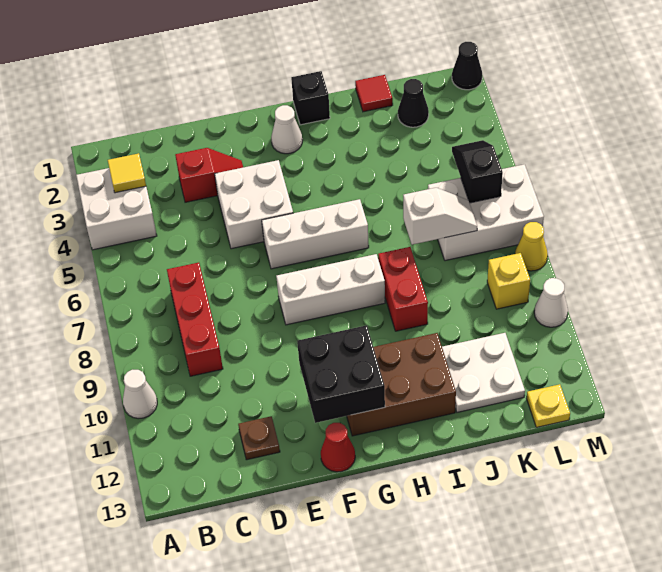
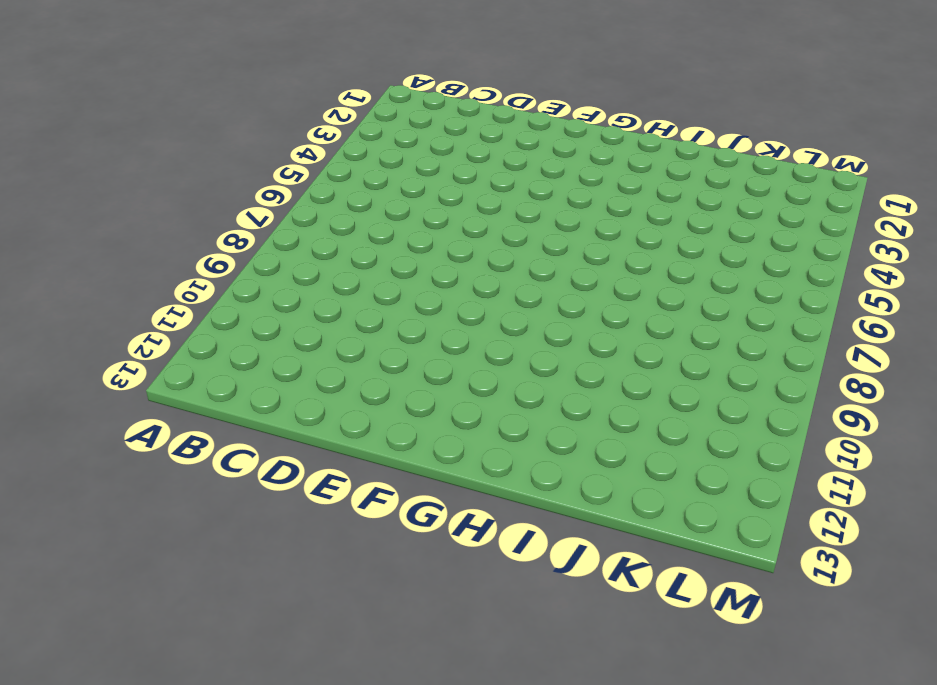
none -> white brick A3:B4 level 1
none -> white cone A10 level 1
none -> red brick C7:C9 level 1

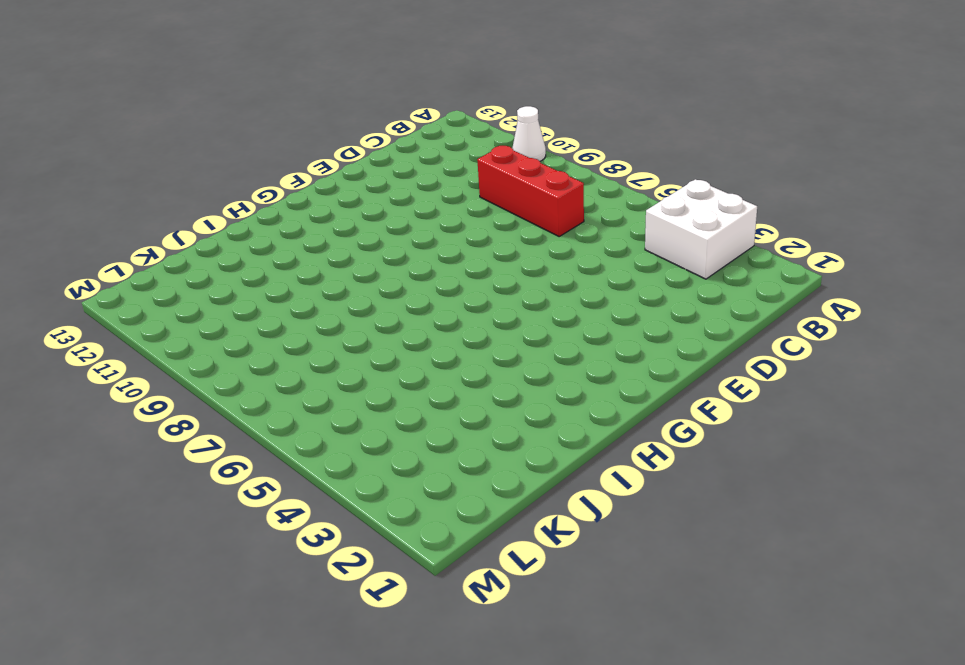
none -> red slope D3:E3 level 1 top D
none -> brown plate D12 level 1
none -> white brick E4:F5 level 1

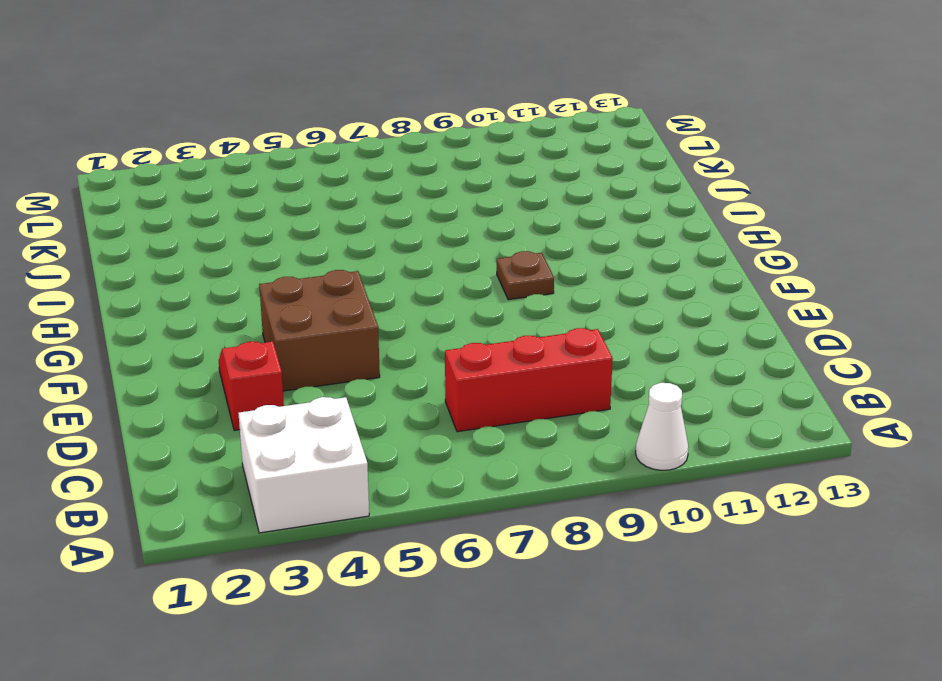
brown brick E4:F5 level 1 -> white brick E4:F5 level 1
brown plate G9 level 1 -> brown plate D12 level 1
none -> white brick F6:H6 level 1
none -> white brick F8:H8 level 1
none -> red cone F13 level 1

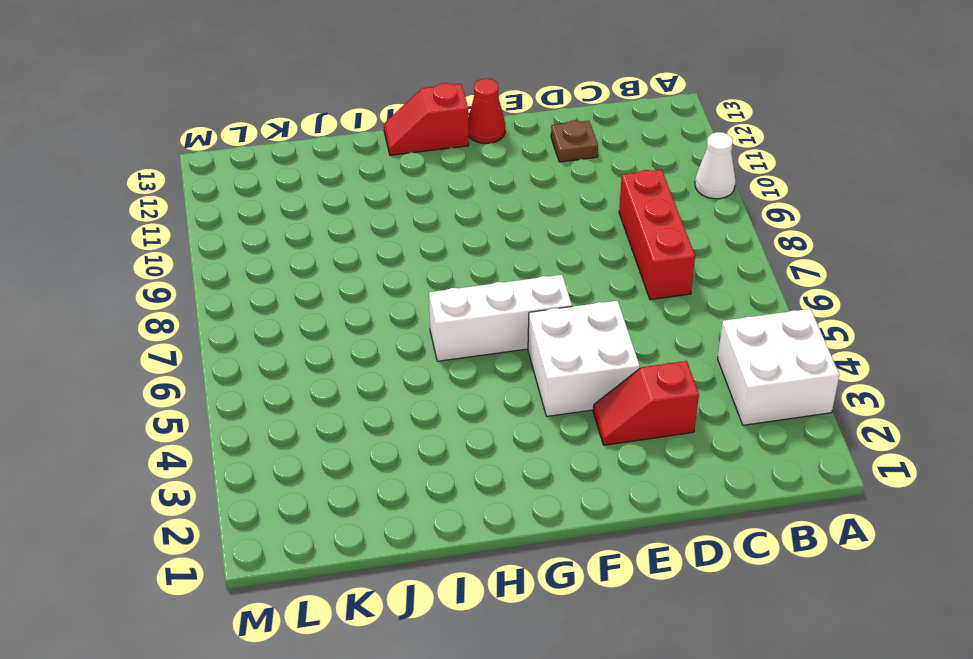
red slope G13:H13 level 1 top G -> none
none -> white brick F8:H8 level 1
none -> white cone G2 level 1
none -> brown brick G11:I12 level 1

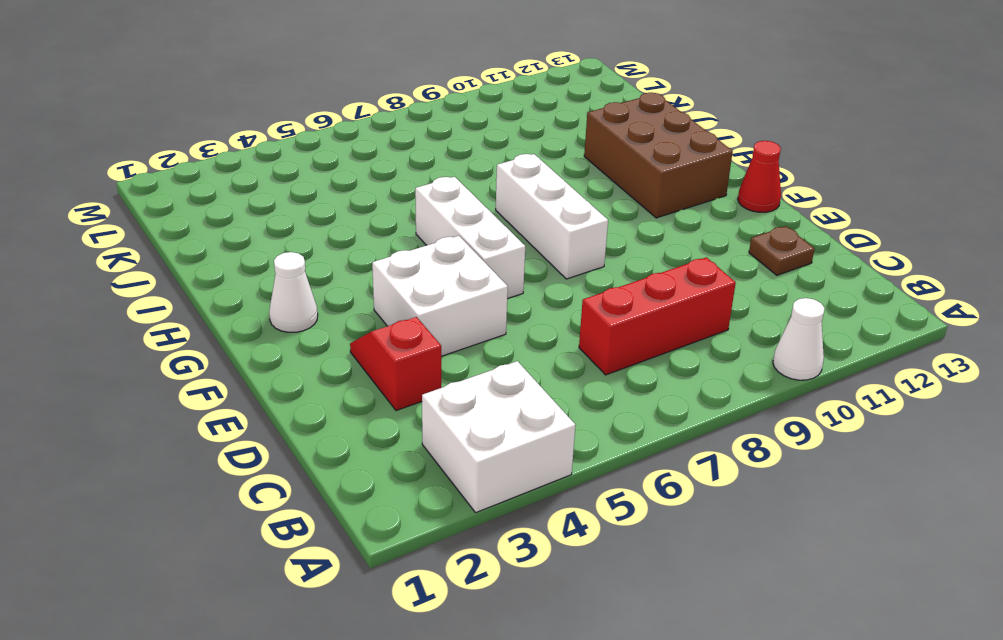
none -> black brick H1 level 1
none -> red brick I8:I9 level 1
none -> red tile J1 level 1

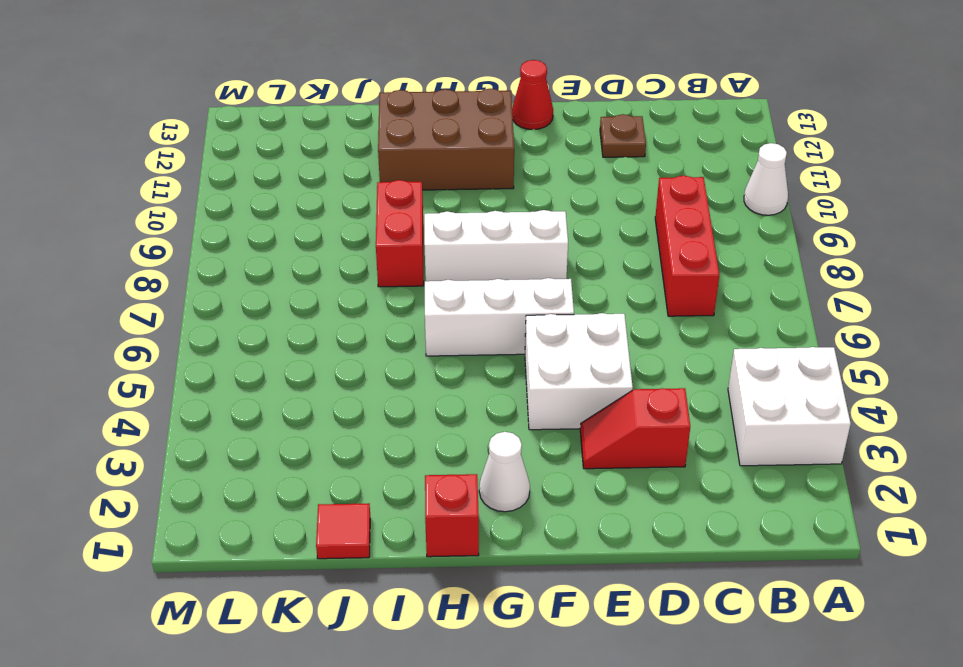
red brick H1 level 1 -> black brick H1 level 1
none -> white plate J11:K12 level 1
none -> black cone K2 level 1
none -> white brick K6:M7 level 1

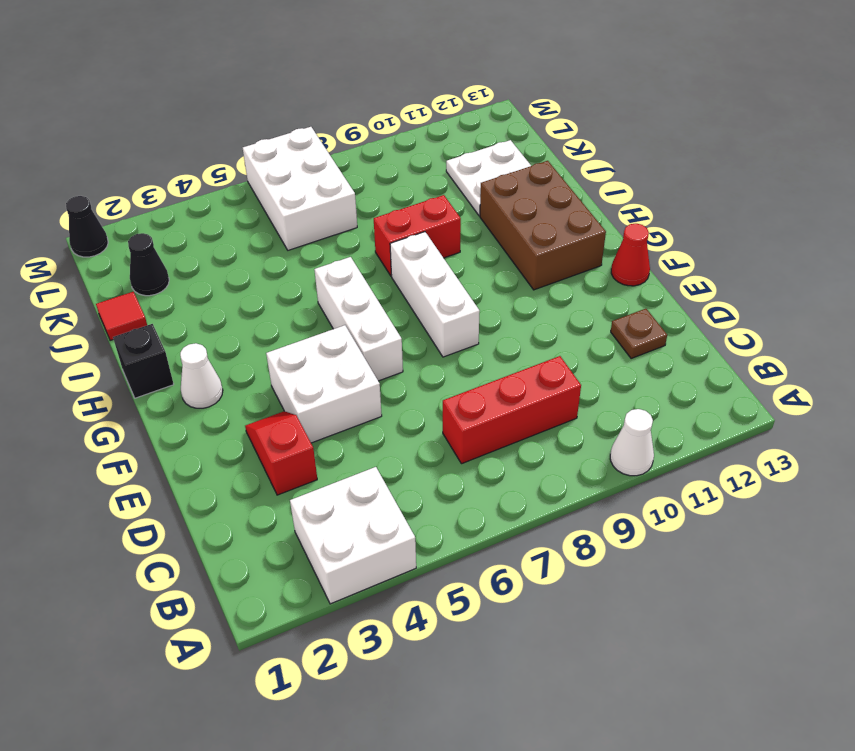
none -> yellow brick L9 level 1
none -> yellow plate L13 level 1
none -> yellow cone M8 level 1

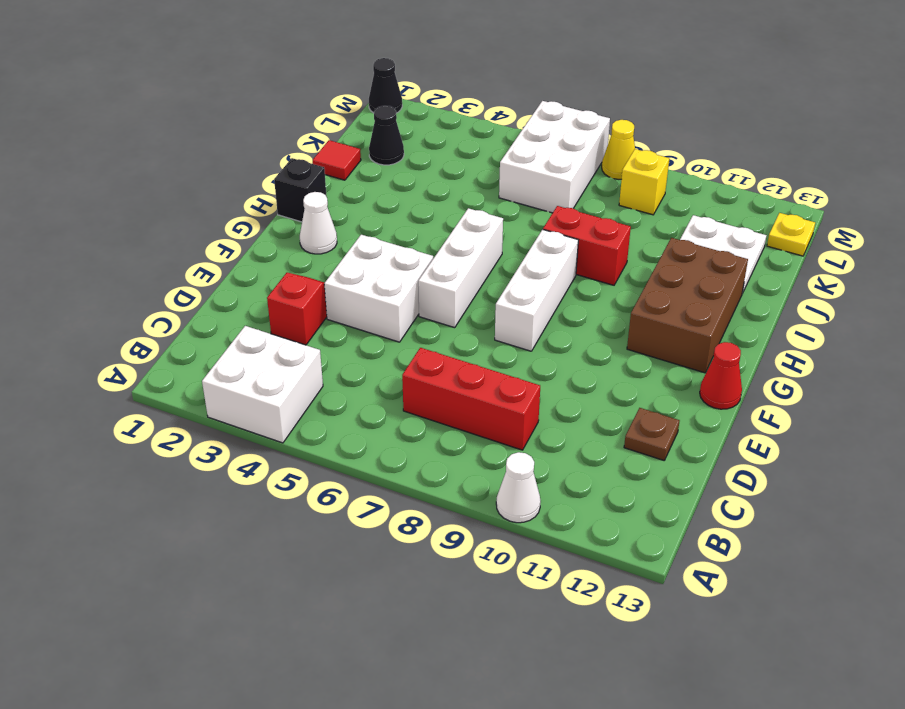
none -> white cone M10 level 1
none -> yellow tile B3 level 2
none -> black brick F11:G12 level 2

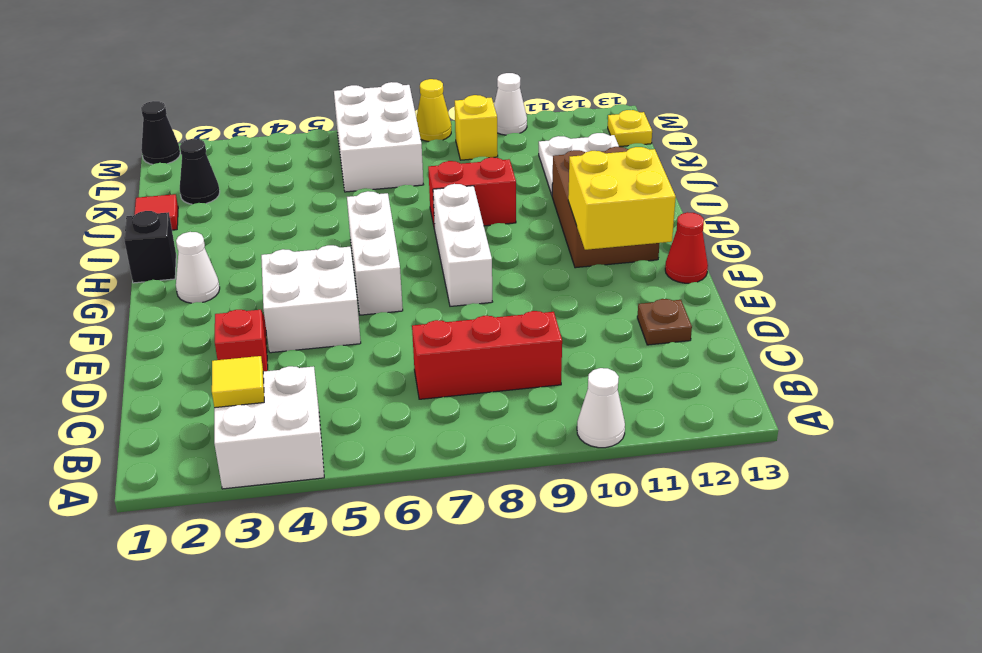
yellow brick F11:G12 level 2 -> black brick F11:G12 level 2
none -> white slope J7:K7 level 2 top J
none -> black slope L5:L6 level 2 top 6

